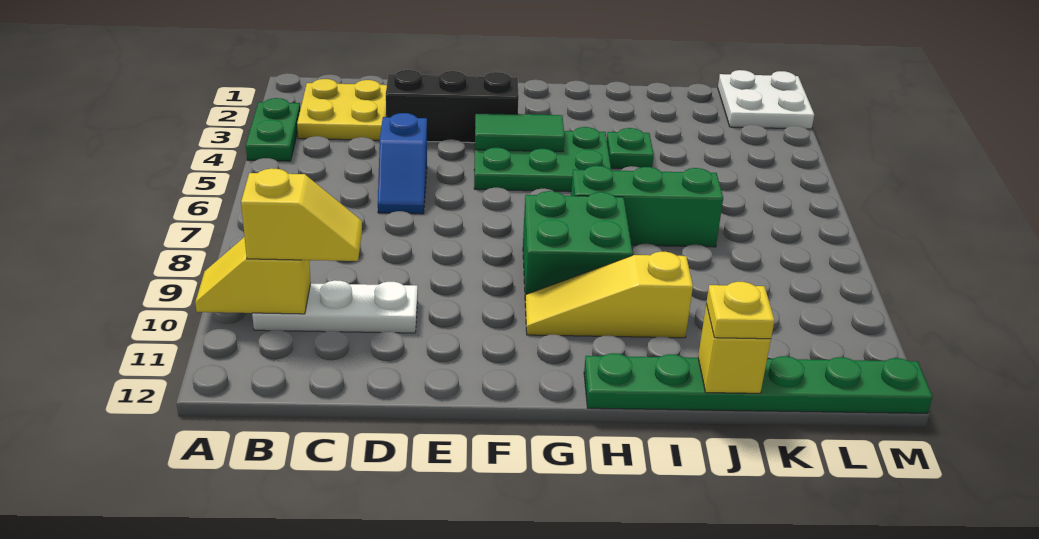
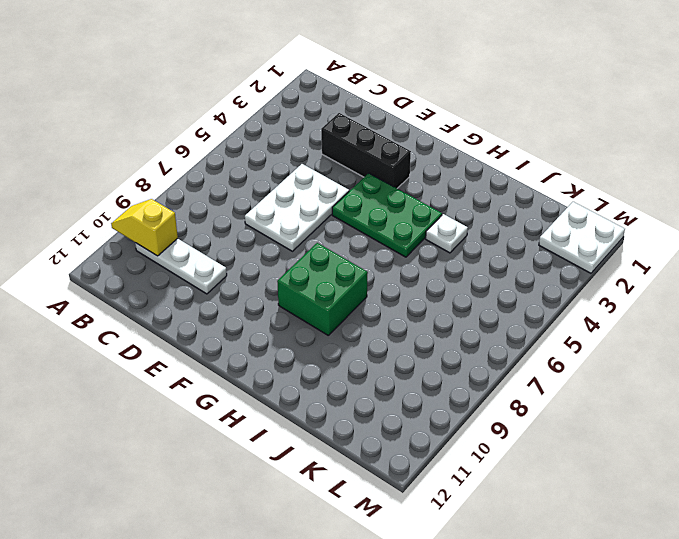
white plate D5:E7 level 1 -> blue slope D5:D6 level 1 top 5
white plate I4 level 1 -> green plate I4 level 1
none -> green plate A3:A4 level 1
none -> yellow plate B2:C3 level 1
none -> yellow slope G10:I10 level 1 top I

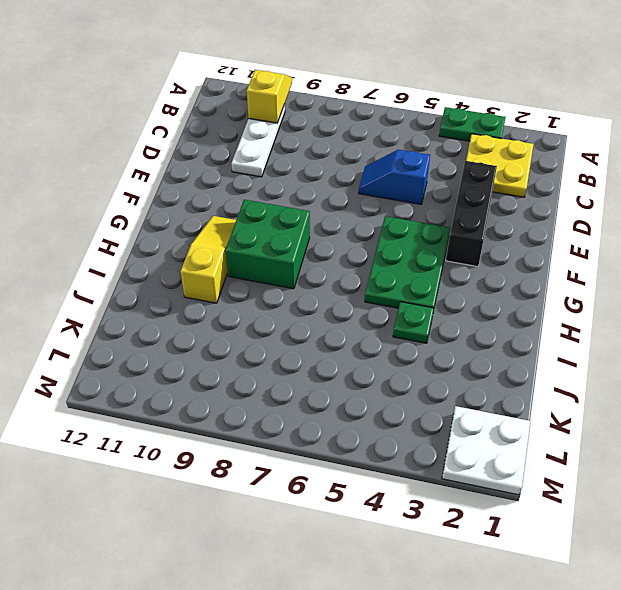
none -> green brick H7:J7 level 1
none -> green plate H12:M12 level 1
none -> green tile F4:G4 level 2

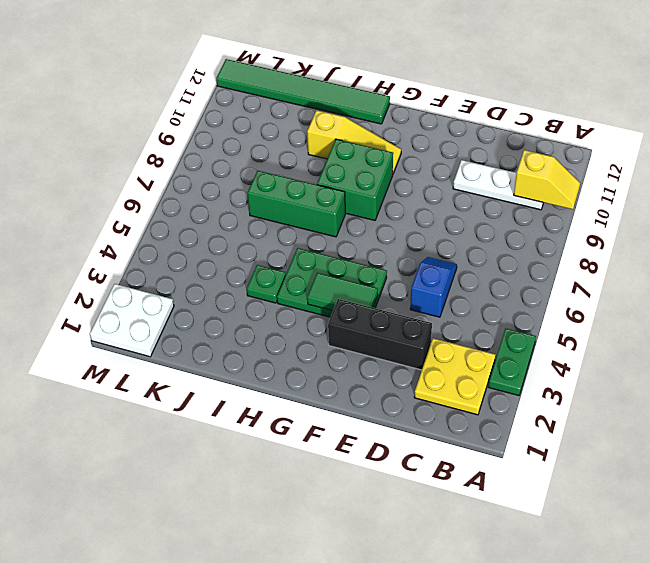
green tile H12:M12 level 1 -> green plate H12:M12 level 1
none -> yellow brick J12 level 2
none -> yellow slope B10:C10 level 3 top B
none -> yellow plate J12 level 3

